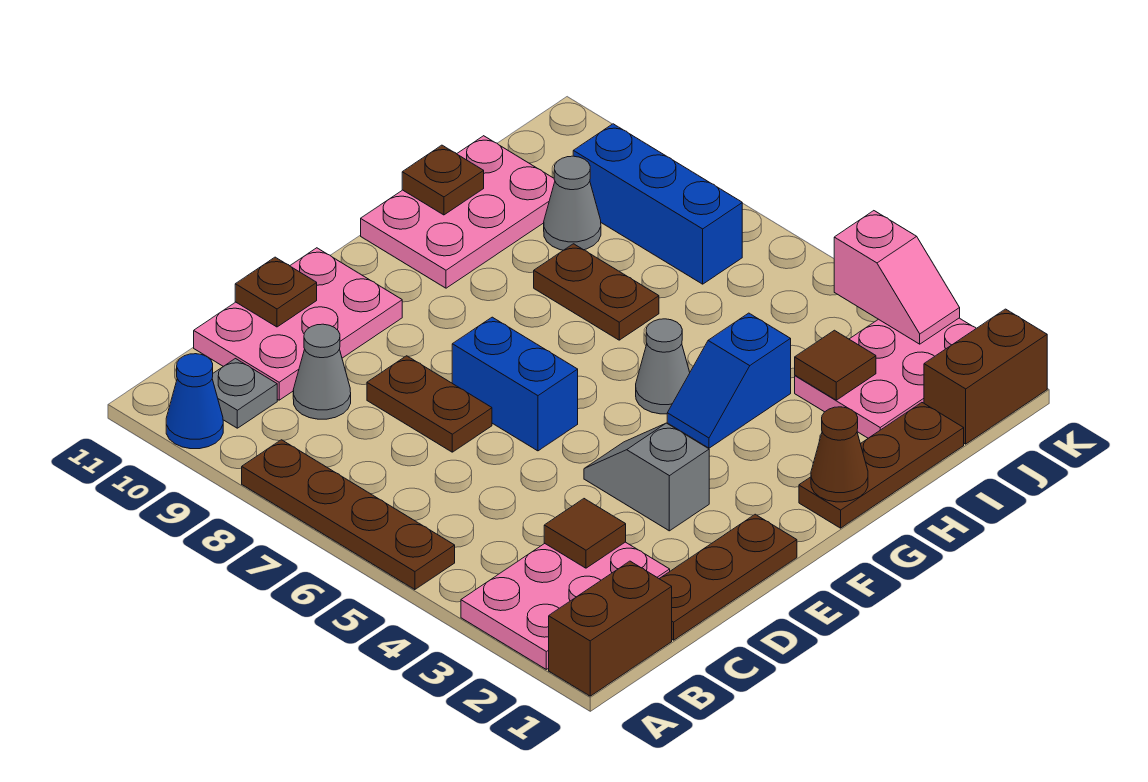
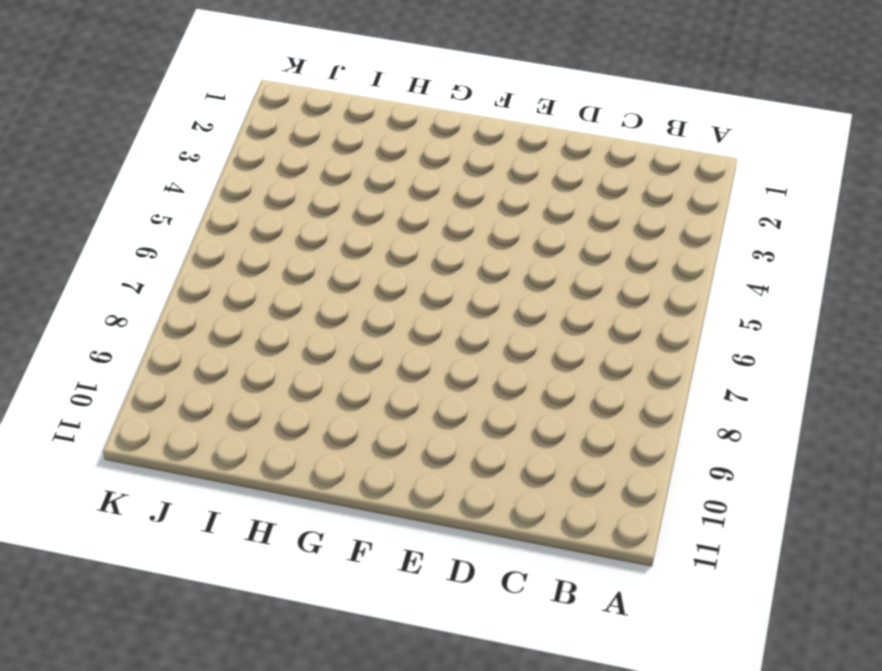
none -> brown brick A1:B1 level 1
none -> pink plate A2:C3 level 1
none -> brown plate A5:A8 level 1

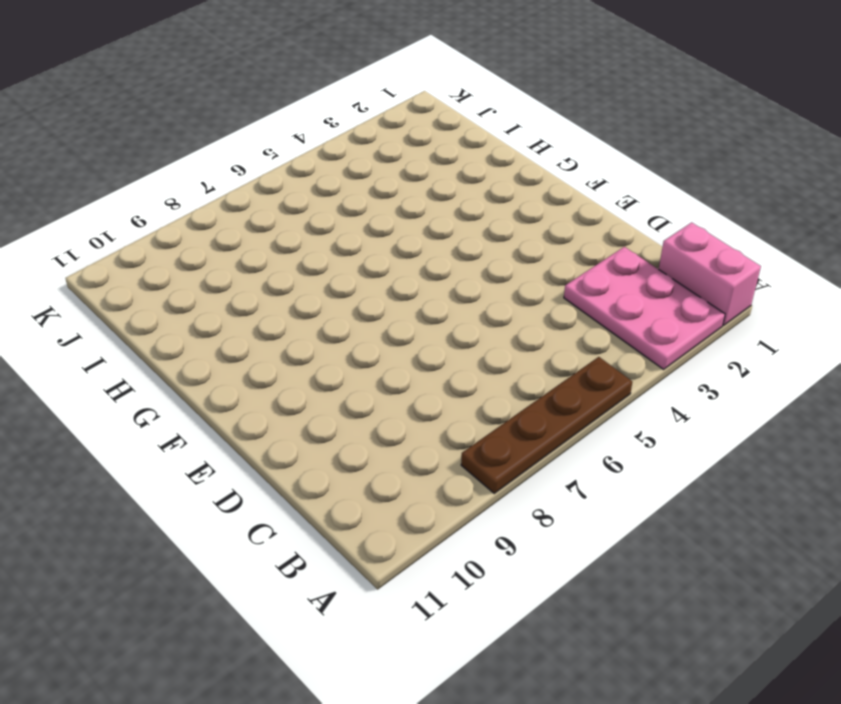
pink brick A1:B1 level 1 -> brown brick A1:B1 level 1
none -> blue cone A10 level 1
none -> grey plate B10 level 1
none -> brown plate C1:E1 level 1

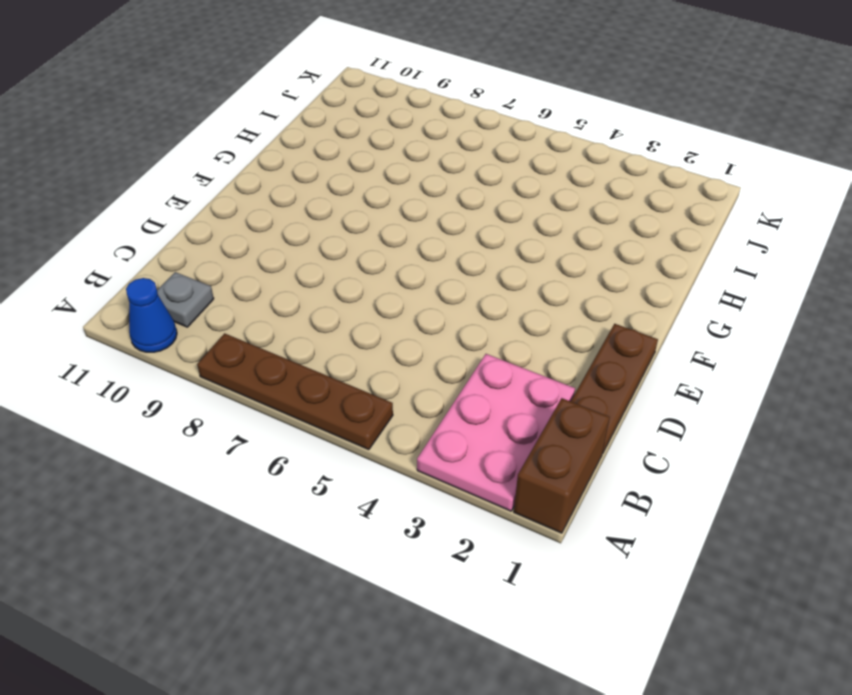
none -> grey cone C9 level 1
none -> pink plate C10:E11 level 1
none -> brown plate D7:D8 level 1

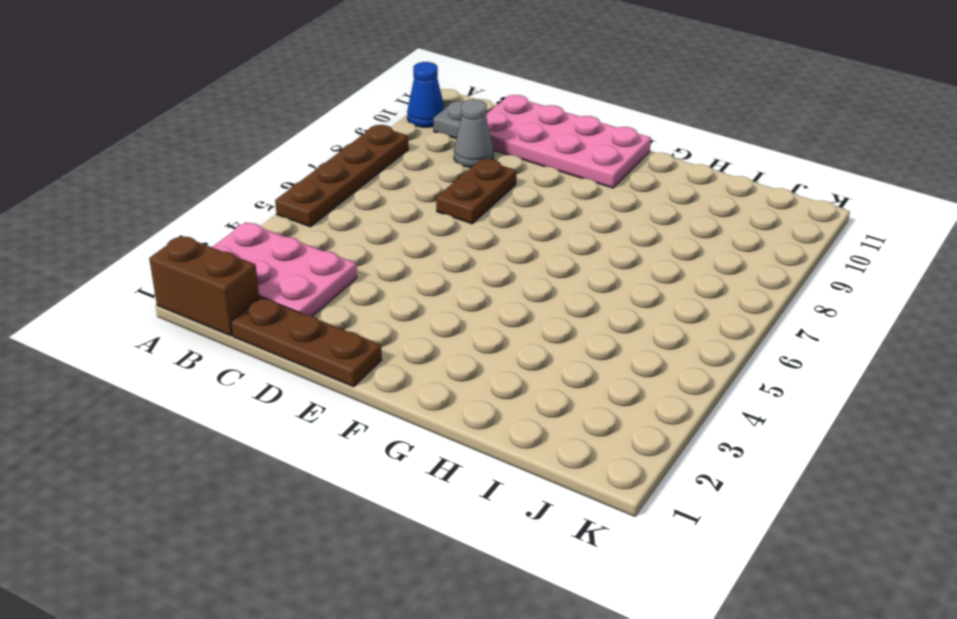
pink plate C10:F11 level 1 -> pink plate C10:E11 level 1
none -> grey slope E3:E4 level 1 top 3
none -> blue brick E6:E7 level 1
none -> brown plate G1:I1 level 1

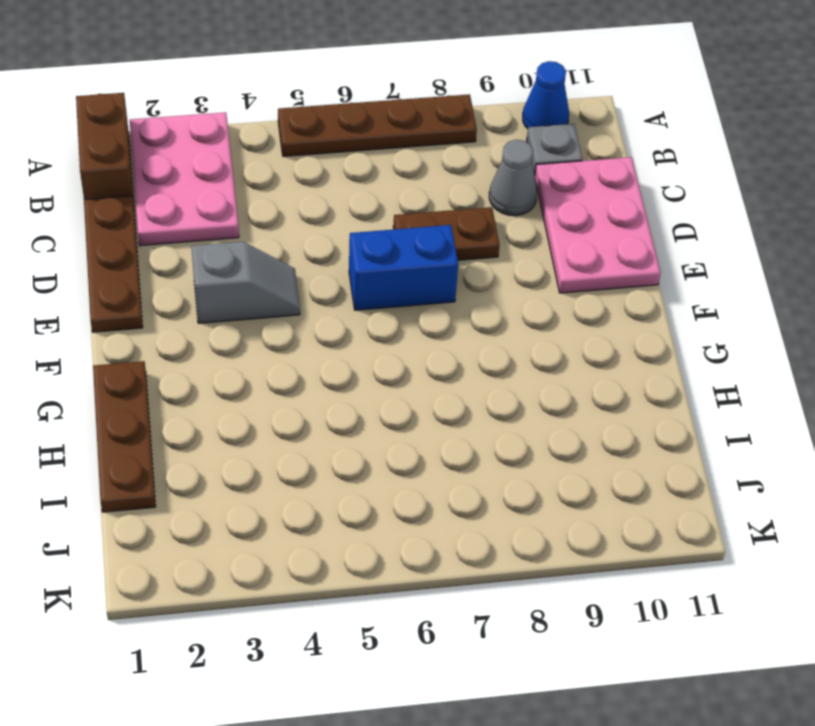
none -> blue slope G4:H4 level 1 top H
none -> grey cone G5 level 1
none -> pink plate G10:I11 level 1

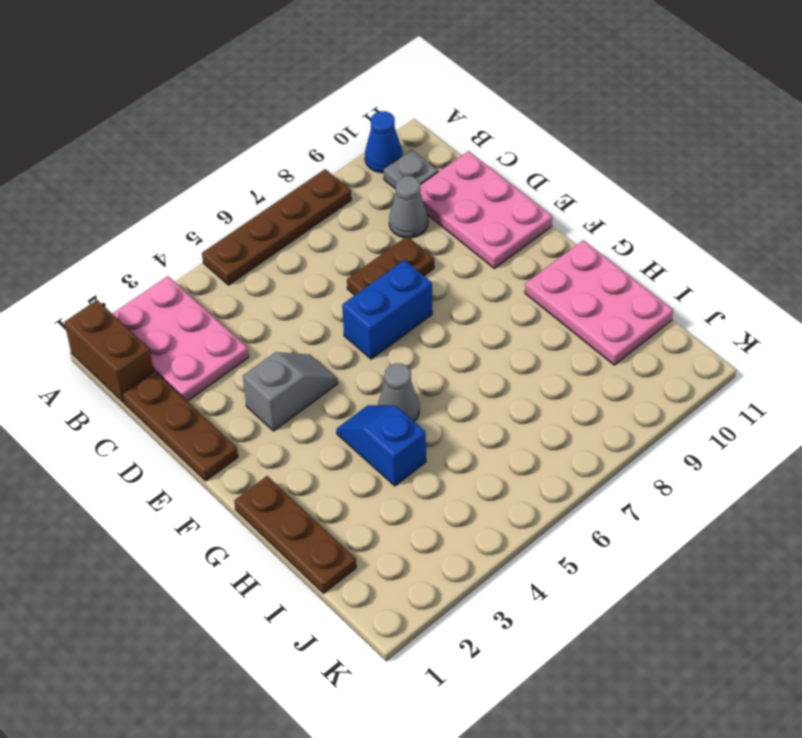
none -> brown plate H7:H8 level 1
none -> pink plate I2:K3 level 1
none -> grey cone I9 level 1

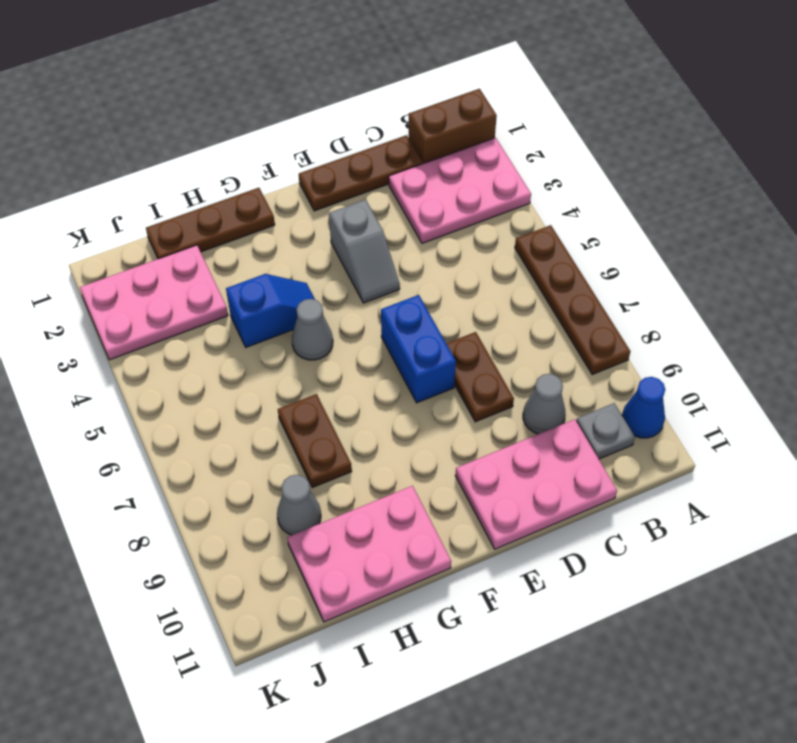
none -> brown brick J1:K1 level 1
none -> blue brick J7:J9 level 1
none -> brown tile C3 level 2

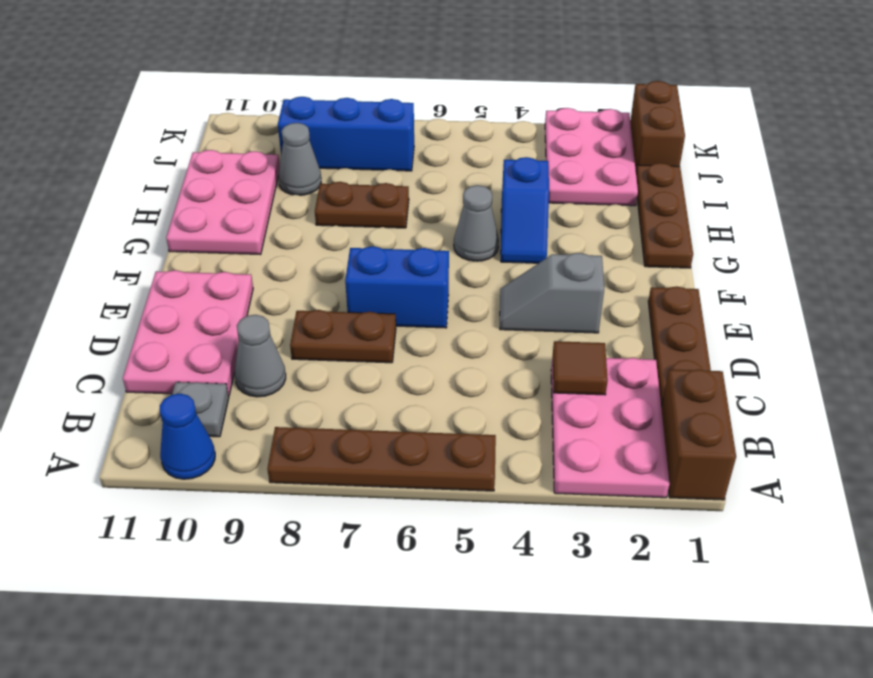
none -> brown plate D11 level 2
none -> brown cone G1 level 2
none -> brown plate H11 level 2

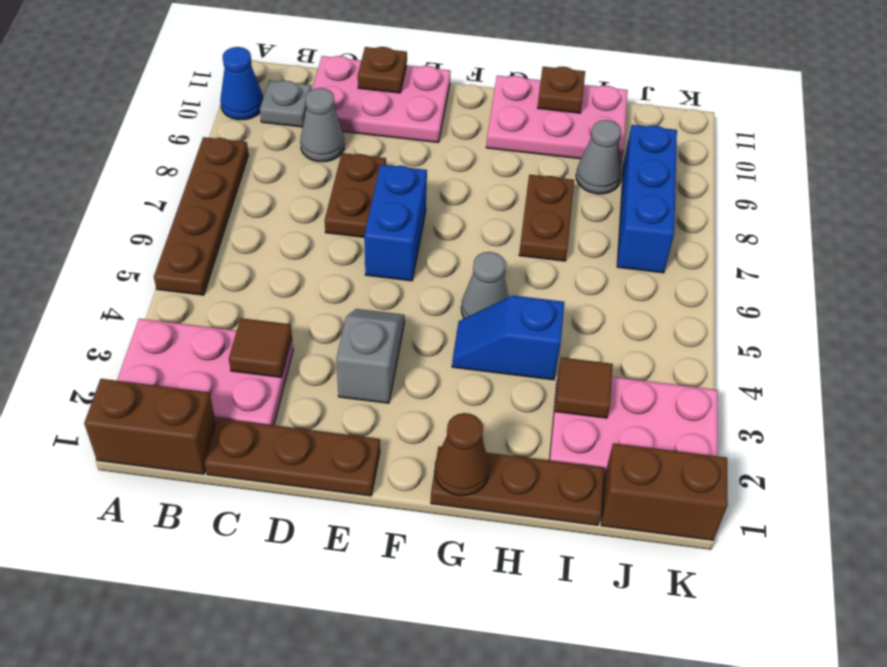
none -> pink slope K3:K4 level 2 top 4

